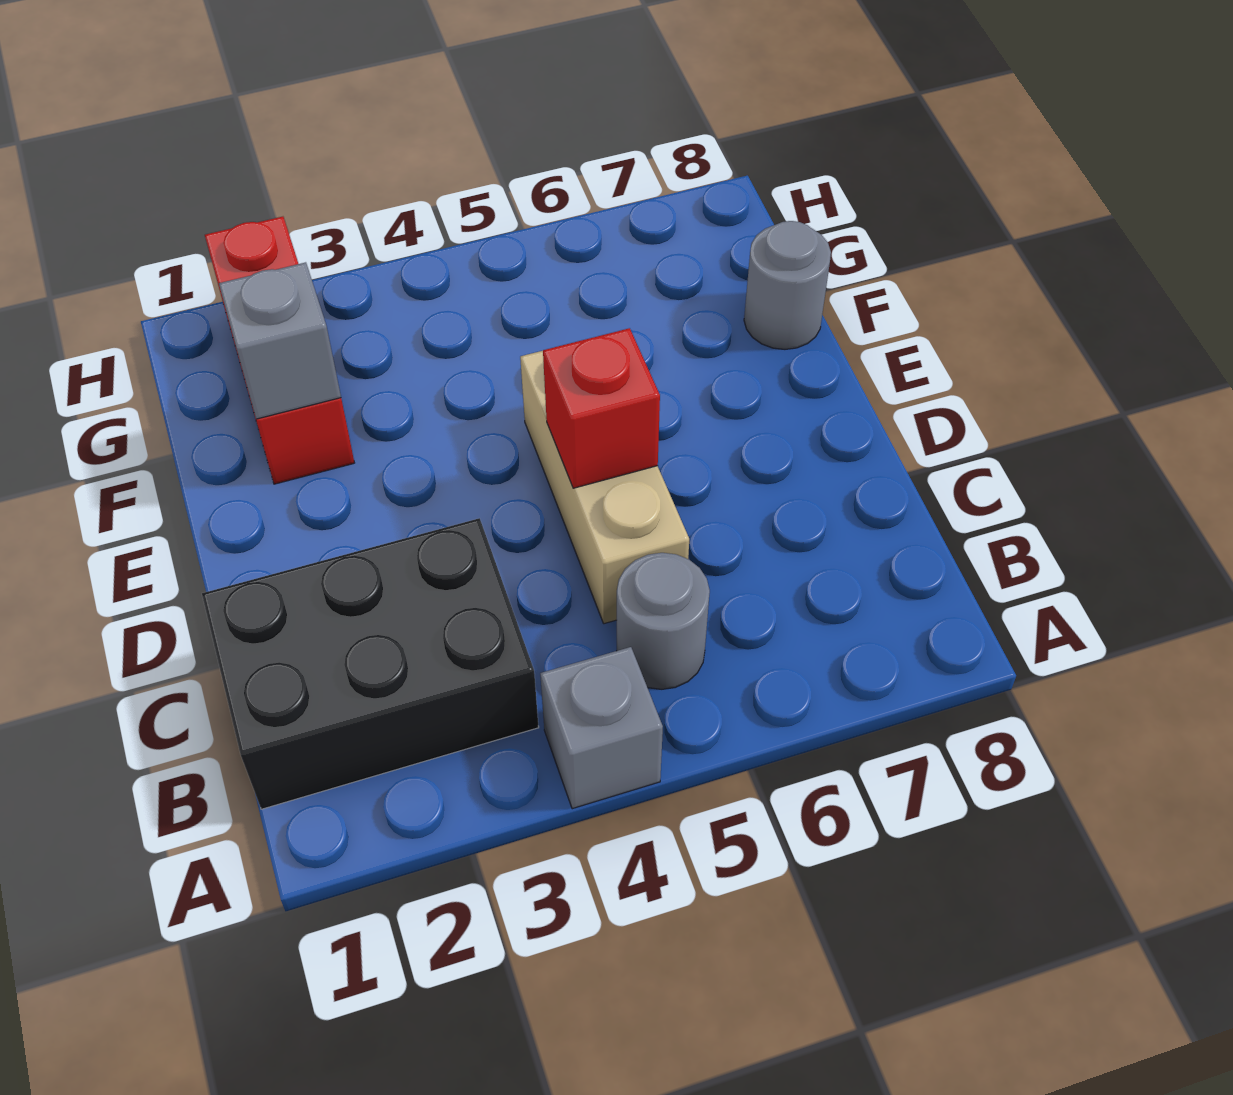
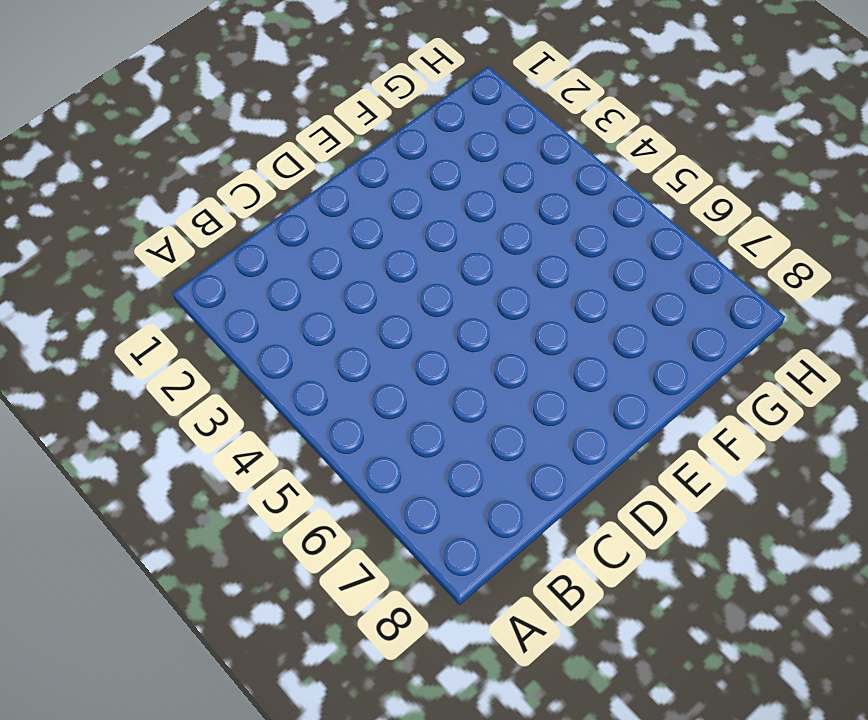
none -> grey brick A4 level 1
none -> black brick B1:C3 level 1

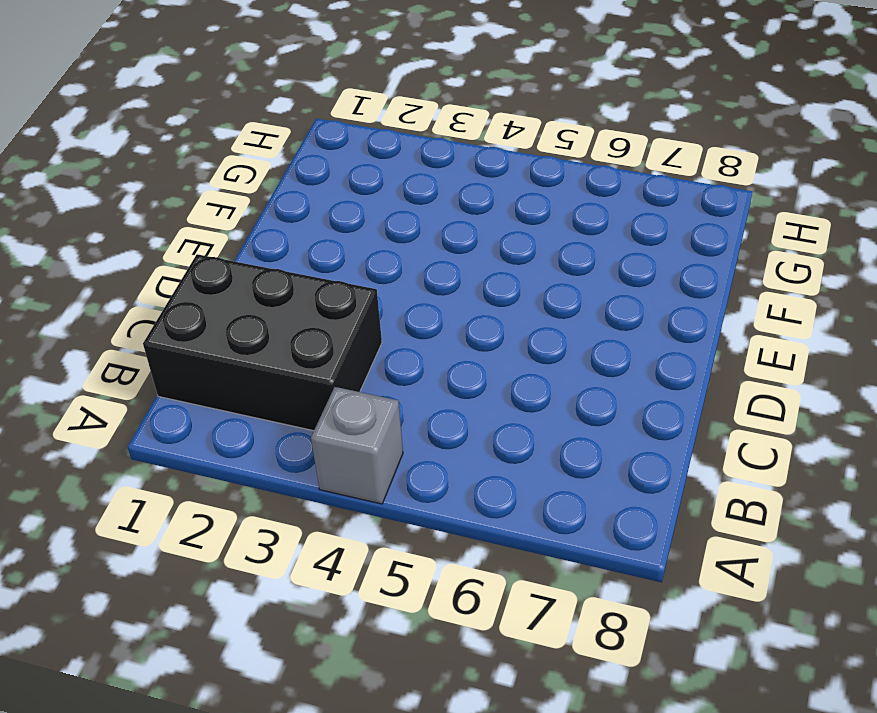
none -> grey round brick B5 level 1
none -> tan brick C5:E5 level 1

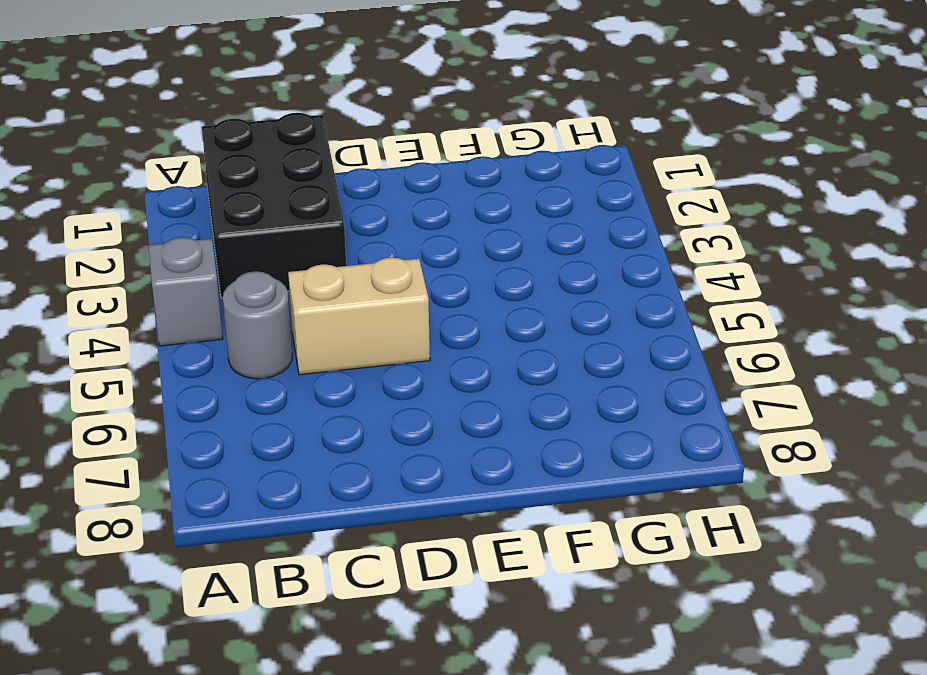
tan brick C5:D5 level 1 -> tan brick C5:E5 level 1
none -> red brick F2:H2 level 1
none -> grey round brick F8 level 1

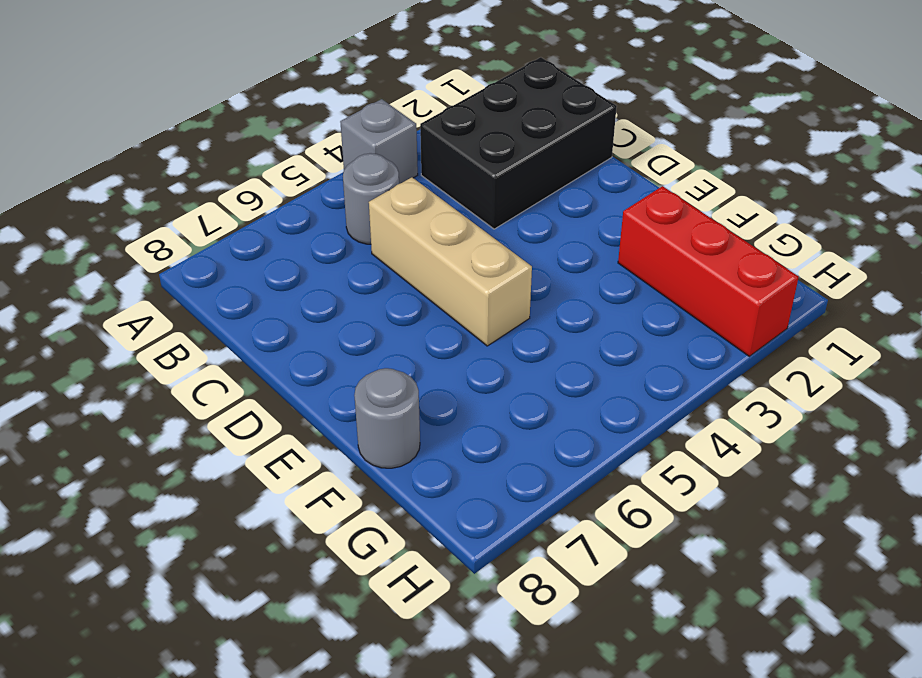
none -> red brick D5 level 2
none -> grey brick F2 level 2

